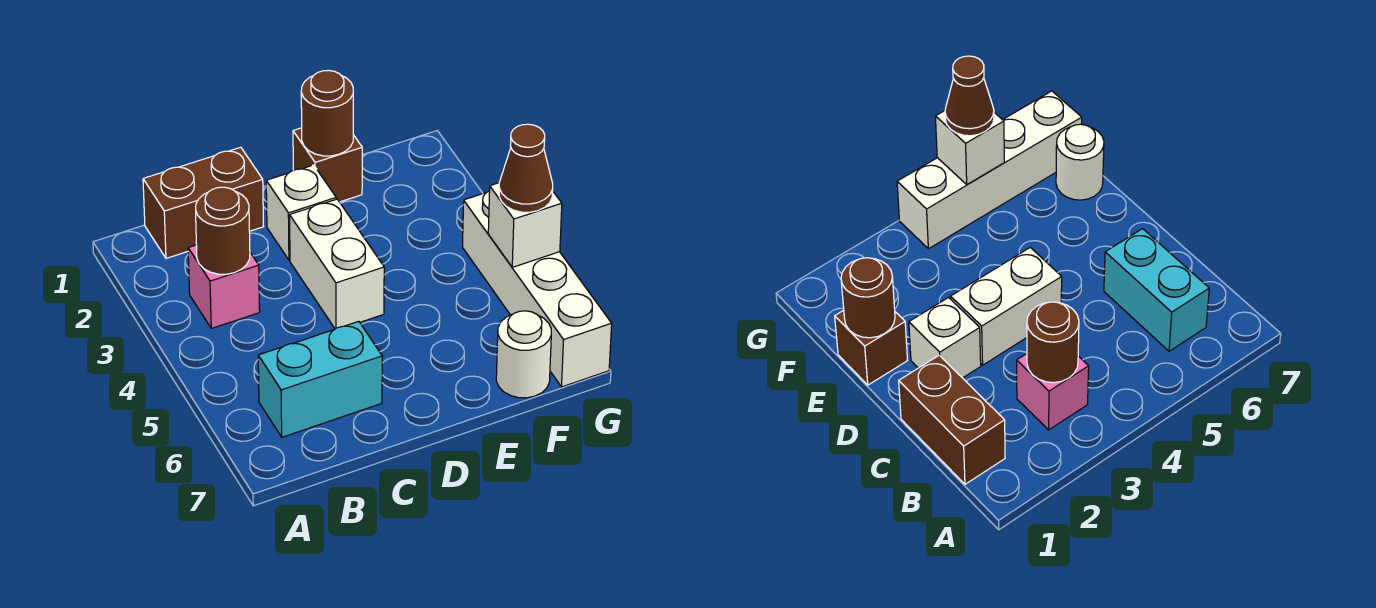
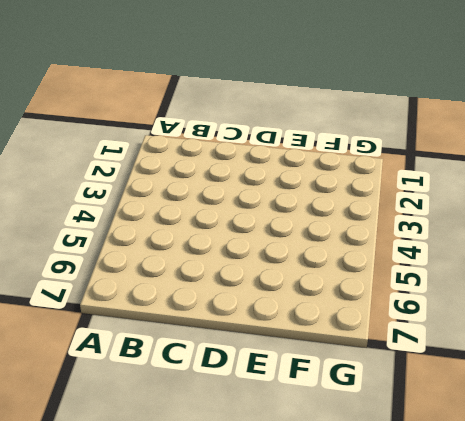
none -> brown brick B1:C1 level 1
none -> pink brick B3 level 1
none -> cyan brick B6:C6 level 1

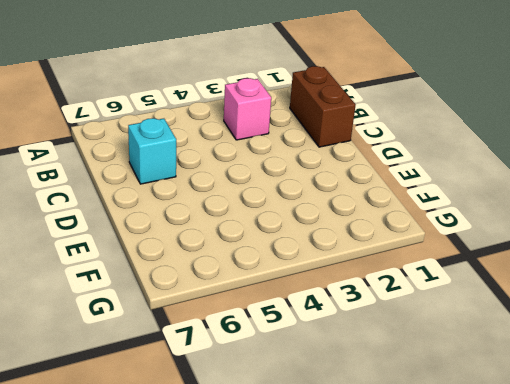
cyan brick C6 level 1 -> cyan brick B6:C6 level 1
none -> white brick D2 level 1
none -> white brick D3:D4 level 1
none -> brown brick E1 level 1

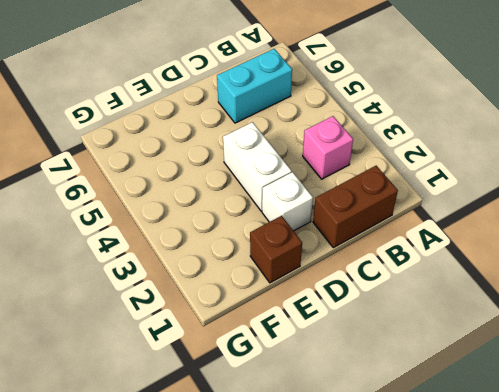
none -> white round brick F7 level 1
none -> white brick G4:G7 level 1
none -> brown round brick B3 level 2

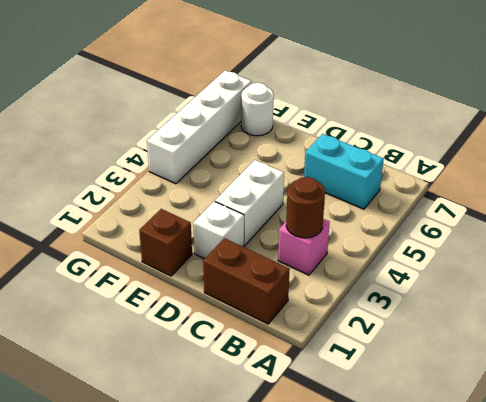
none -> brown round brick E1 level 2
none -> white brick G5 level 2
none -> brown cone G5 level 3

